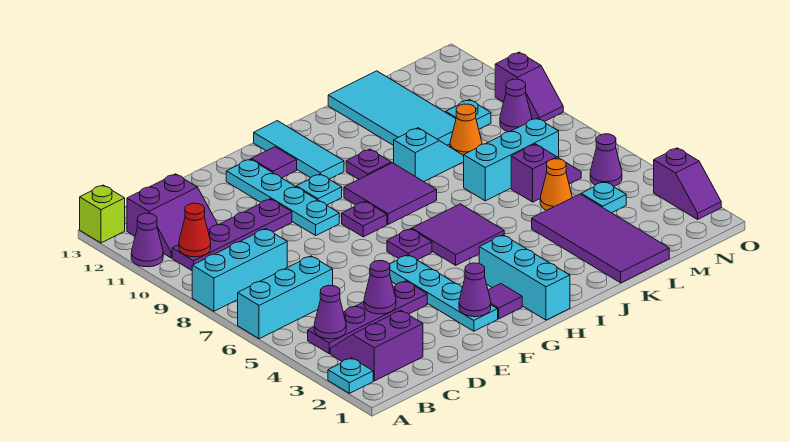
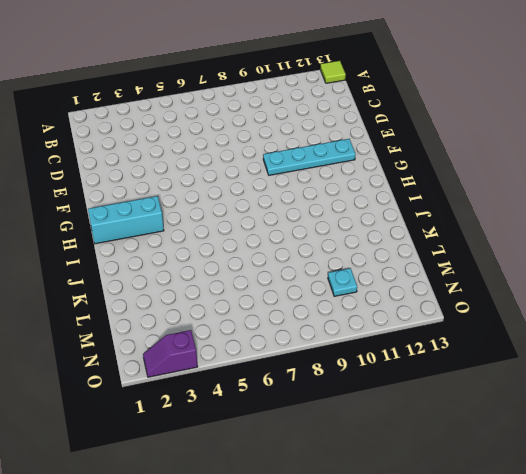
lime tile A13 level 1 -> lime brick A13 level 1
none -> cyan plate A2 level 1
none -> cyan brick A6:C6 level 1
none -> cyan brick A8:C8 level 1
none -> purple cone A11 level 1

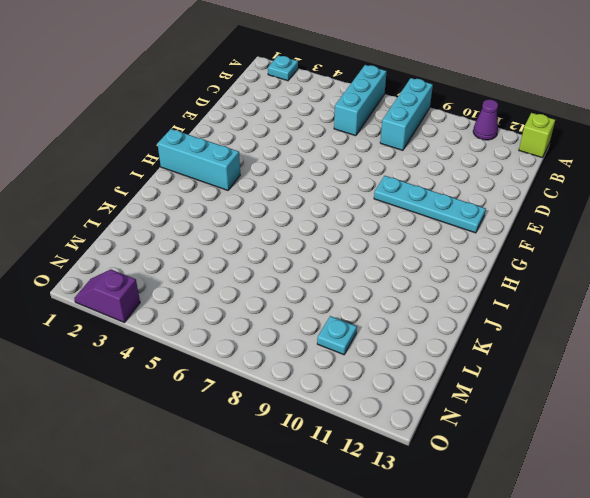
none -> purple slope B2:C3 level 1 top 2
none -> purple plate B4:E4 level 1
none -> purple plate B10:E10 level 1
none -> purple slope B11:C12 level 1 top 12

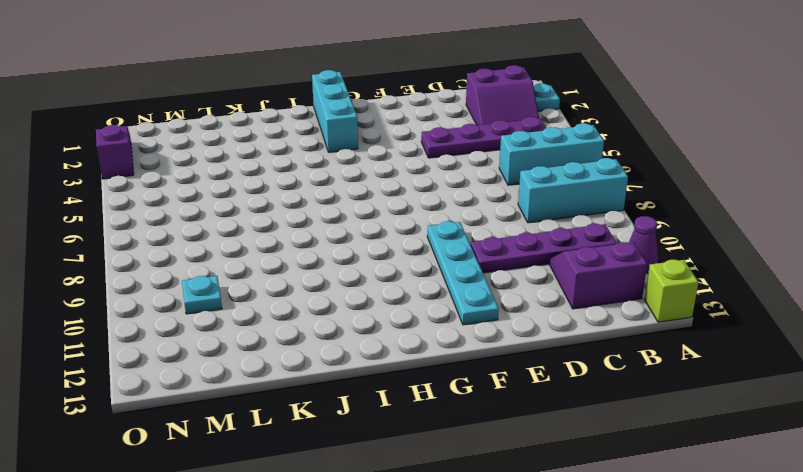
none -> cyan plate F2:F5 level 1
none -> purple tile G2 level 1
none -> purple plate G6 level 1
none -> purple plate G8 level 1

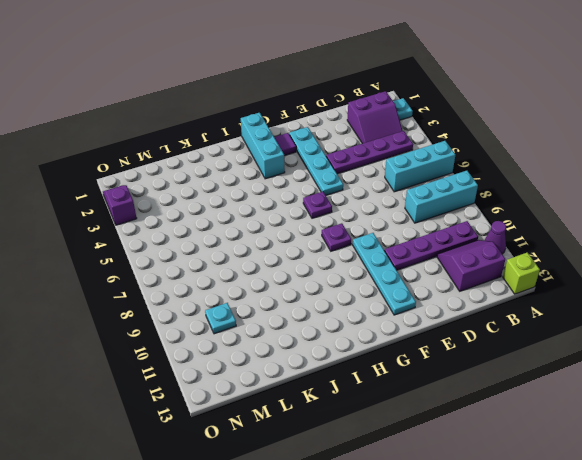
none -> cyan plate G10 level 1
none -> purple tile G12 level 1
none -> purple tile H5:I6 level 1
none -> purple tile H8:I9 level 1

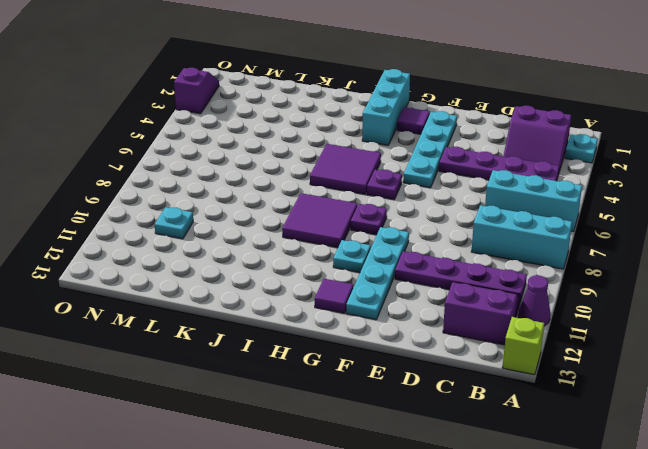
none -> cyan tile H11:H13 level 1
none -> purple plate I10 level 1
none -> cyan slope J9:K9 level 1 top J
none -> purple tile K1:L4 level 1

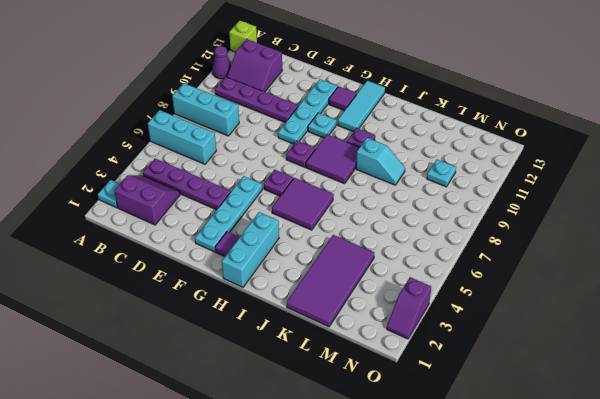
none -> cyan brick K7:M7 level 1
none -> cyan tile K10:L13 level 1
none -> orange cone L5 level 1
none -> purple slope L6:M6 level 1 top L

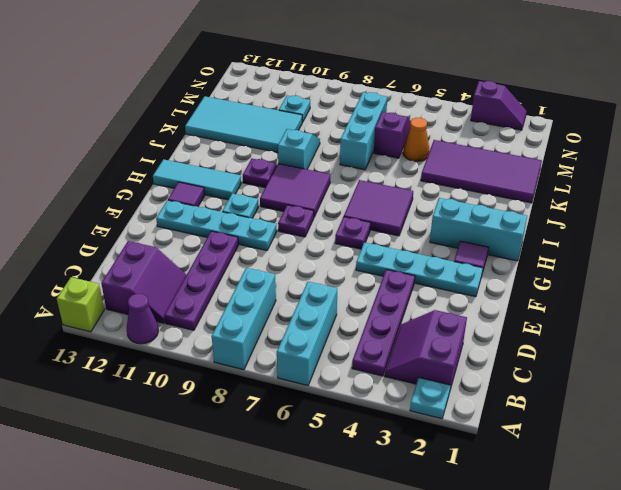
none -> orange cone L9 level 1
none -> cyan plate M4 level 1
none -> purple cone N5 level 1
none -> purple cone N9 level 1

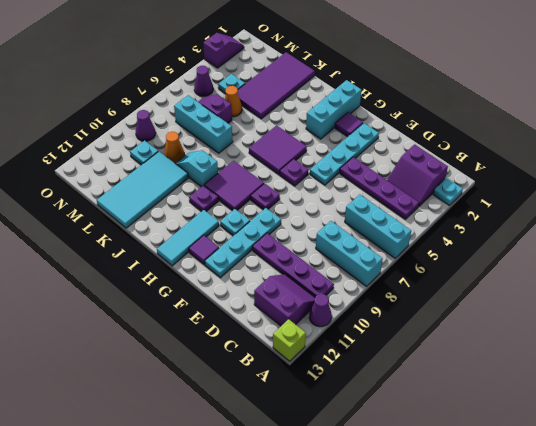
none -> purple slope O9:O10 level 1 top 10
none -> purple cone B4 level 2
none -> red cone B10 level 2
none -> purple cone D4 level 2

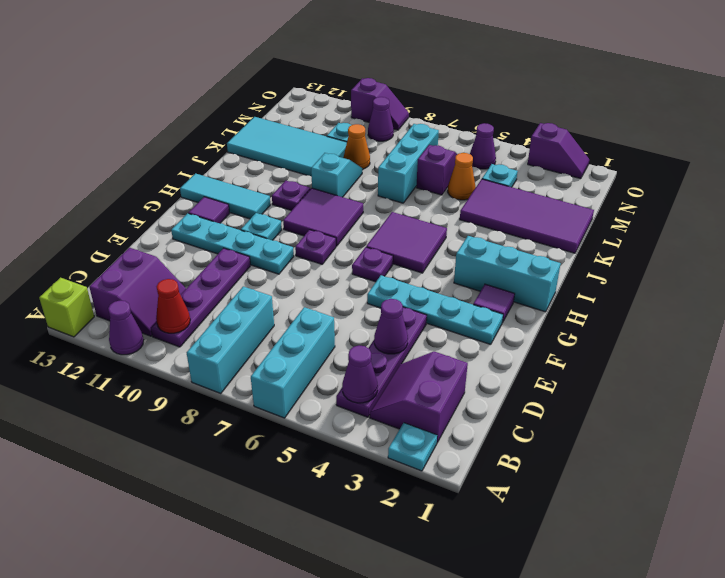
none -> purple cone F2 level 2

